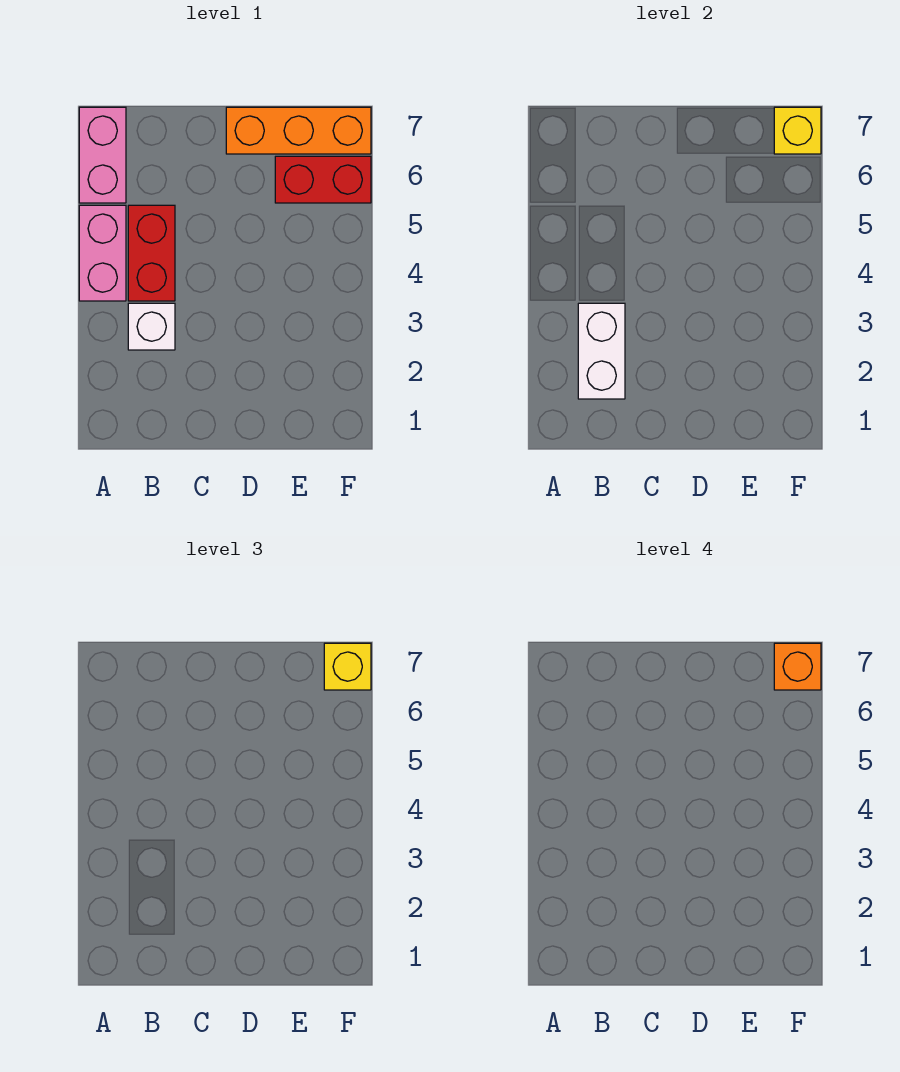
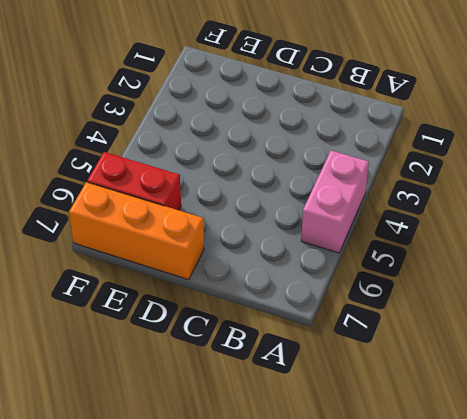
none -> pink brick A6:A7 level 1
none -> white brick B3 level 1

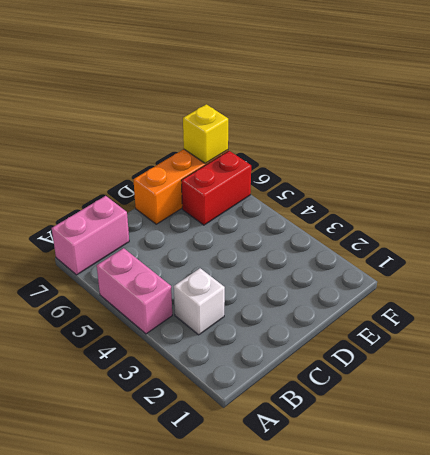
pink brick A7:B7 level 1 -> pink brick A6:A7 level 1
none -> red brick B4:B5 level 1
none -> white brick B2:B3 level 2

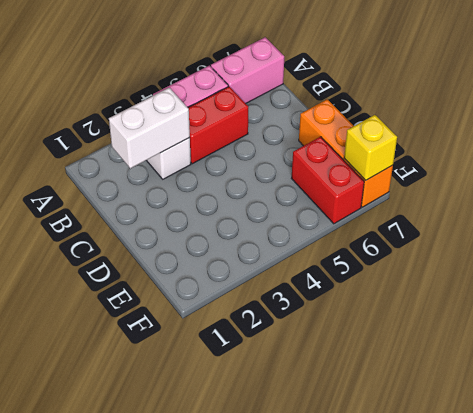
none -> yellow brick F7 level 3
none -> orange brick F7 level 4

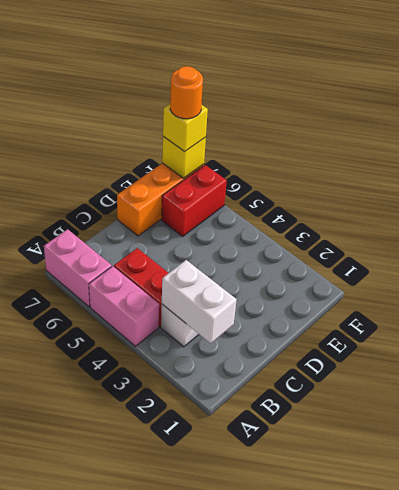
orange round brick F7 level 4 -> orange brick F7 level 4

